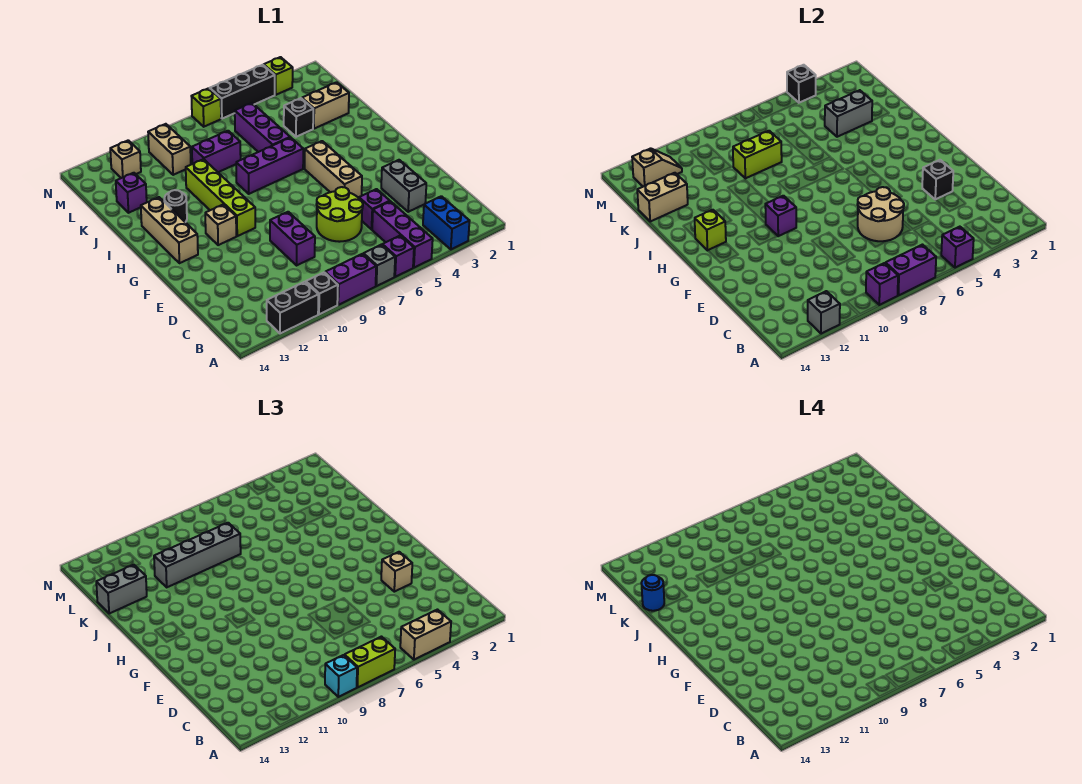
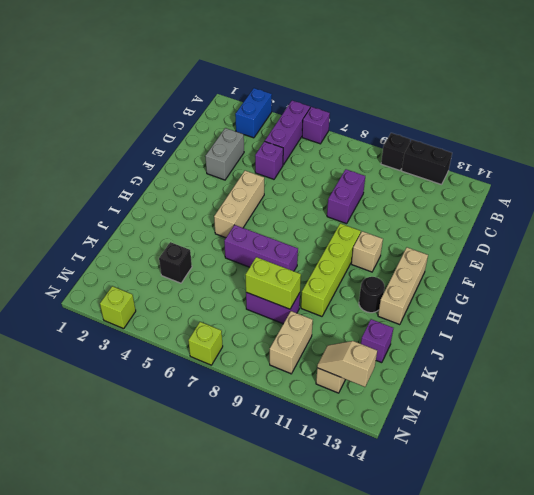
none -> grey brick A7 level 1
none -> purple brick A8:A9 level 1
none -> lime round brick D6:E7 level 1
none -> purple brick J6:L6 level 1

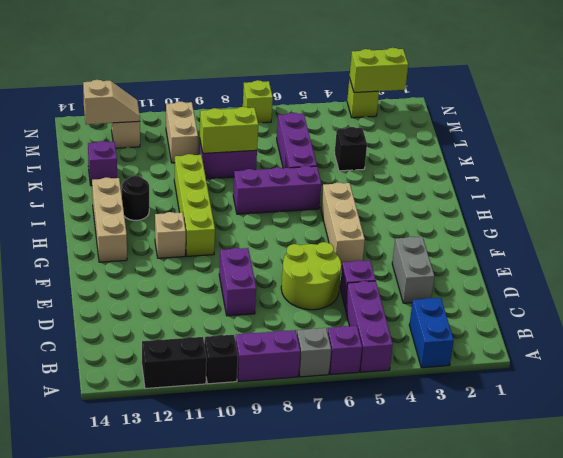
lime brick N2:N3 level 2 -> lime brick A7:A8 level 3
none -> tan brick K2:K3 level 1
none -> black brick N4:N6 level 1
none -> purple brick A5 level 2
none -> purple brick A7:A8 level 2

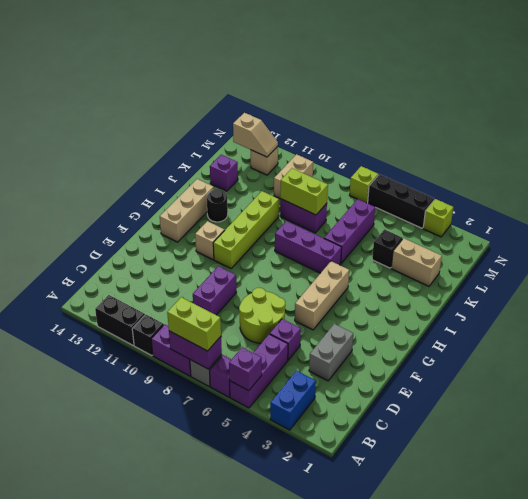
none -> purple brick A9 level 2
none -> grey brick A12 level 2
none -> tan round brick D6:E7 level 2
none -> black brick E3 level 2

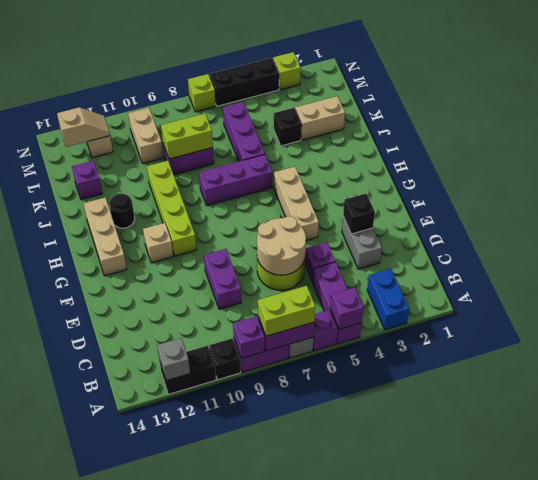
none -> purple brick G10 level 2
none -> lime brick H13 level 2
none -> grey brick K3:K4 level 2
none -> tan brick K13:K14 level 2

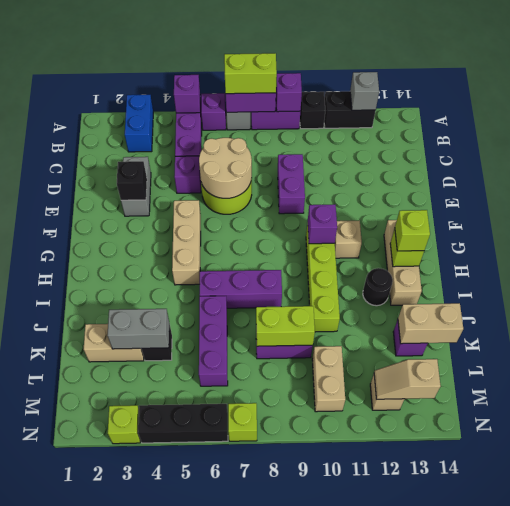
lime brick H13 level 3 -> none
none -> black brick N4 level 2
none -> tan brick A4:A5 level 3
none -> cyan brick A9 level 3
none -> tan brick E3 level 3

